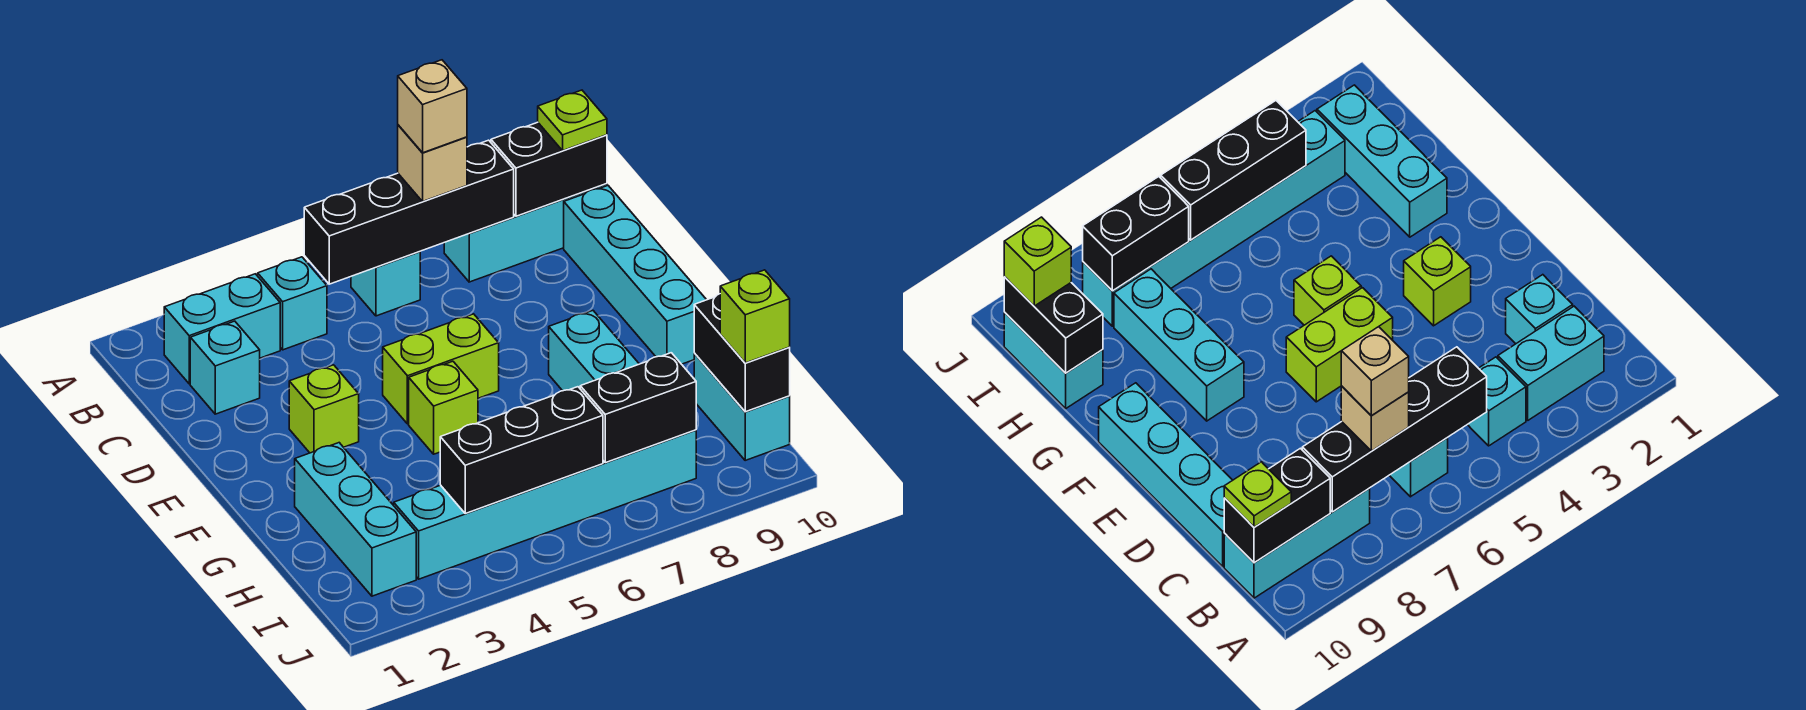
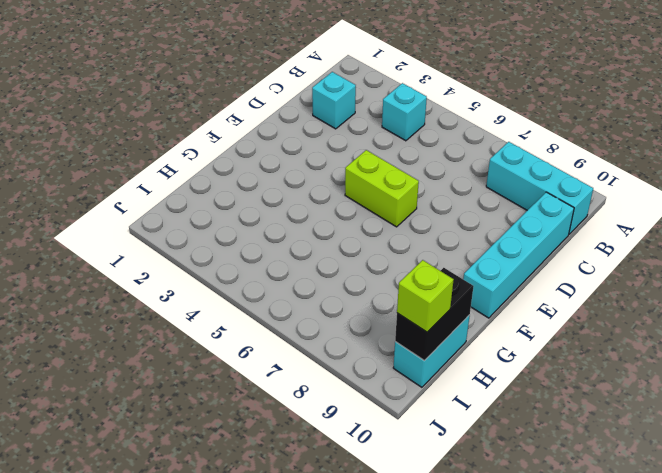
none -> cyan brick B2:B3 level 1
none -> cyan brick B6 level 1
none -> lime brick E3 level 1

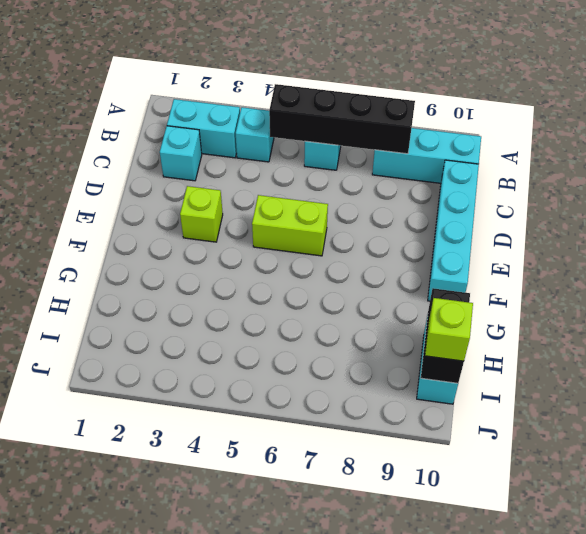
none -> lime brick F5 level 1
none -> cyan brick F8:H8 level 1
none -> cyan brick G2:I2 level 1

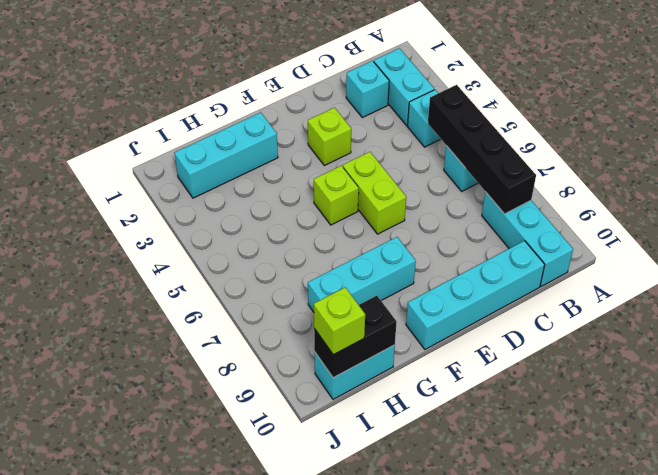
none -> cyan brick I3:I8 level 1
none -> black brick B9:B10 level 2
none -> black brick I4:I6 level 2

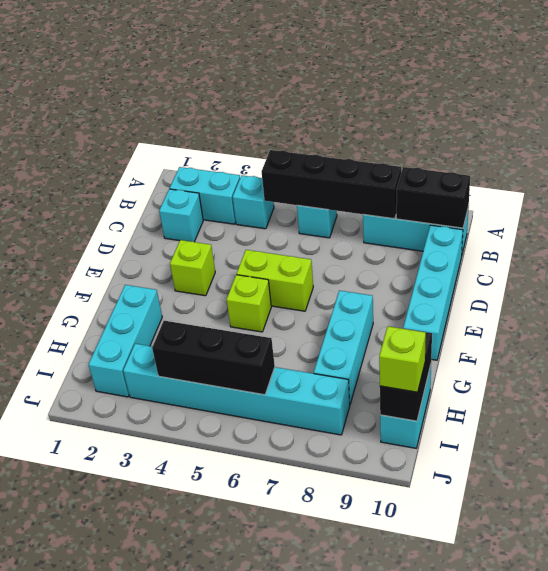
none -> black brick I7:I8 level 2
none -> tan brick B7 level 3
none -> lime plate B10 level 3

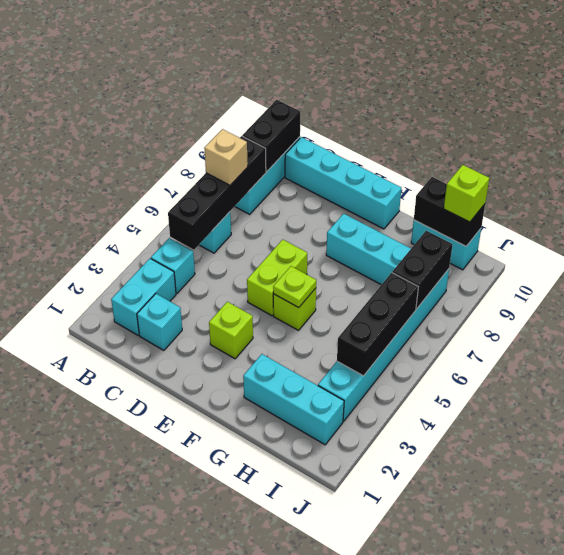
lime plate F5 level 2 -> lime plate B10 level 3
none -> tan brick B7 level 4

